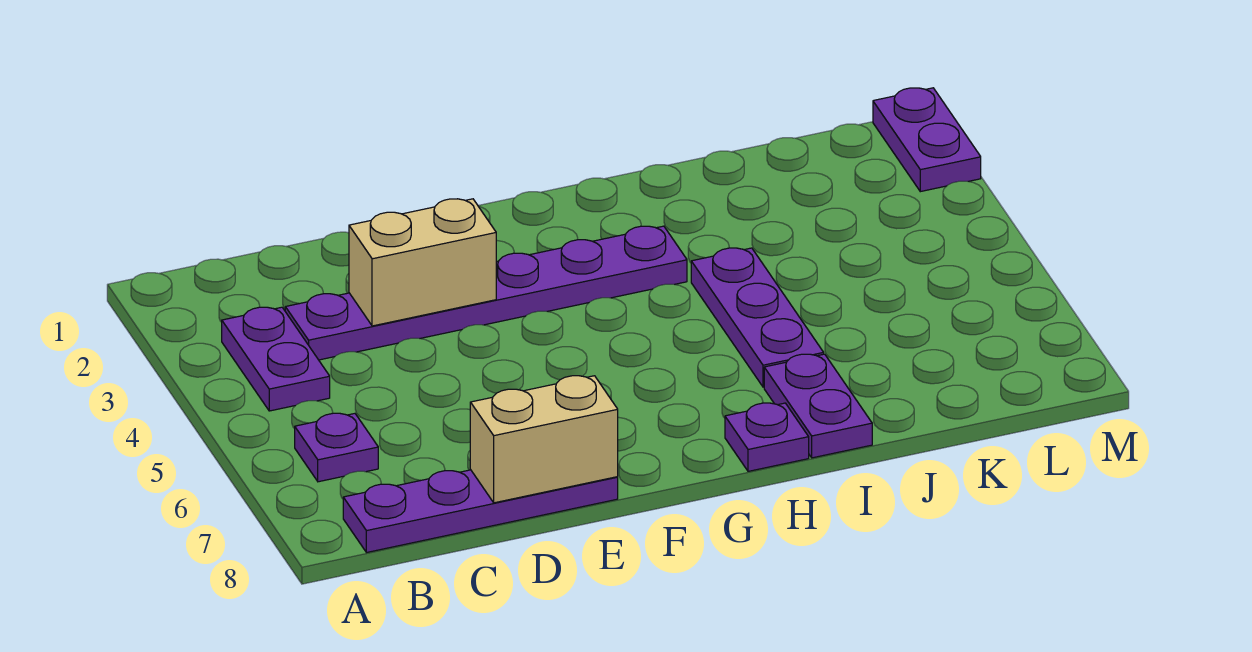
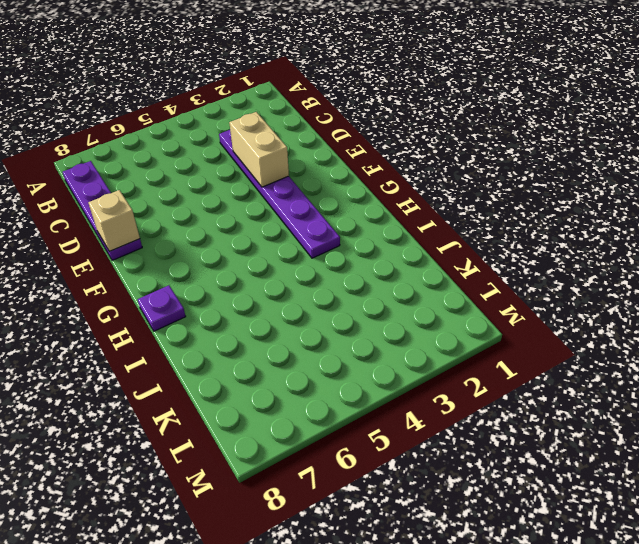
tan brick E8 level 2 -> tan brick D8:E8 level 2
none -> purple plate B3:B4 level 1
none -> purple plate B6 level 1

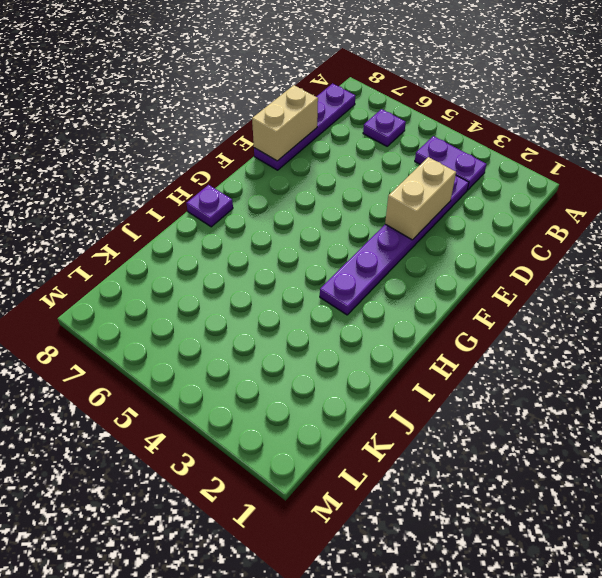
none -> purple plate I4:I6 level 1
none -> purple plate I7:I8 level 1

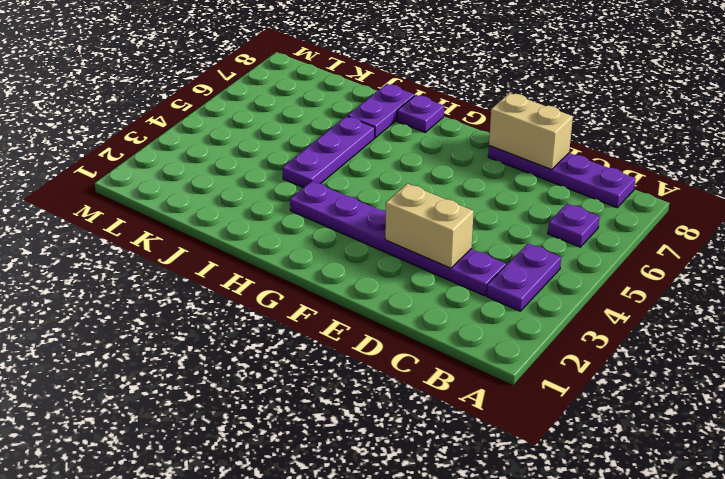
none -> purple plate M1:M2 level 1

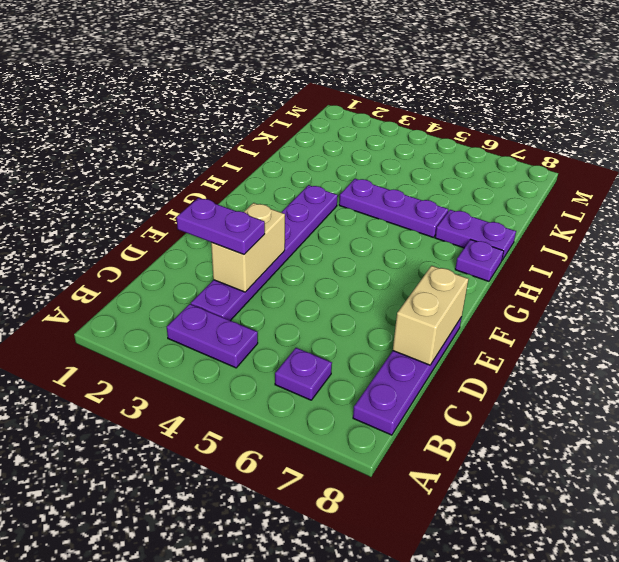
purple plate D2:D3 level 3 -> purple plate M1:M2 level 1

